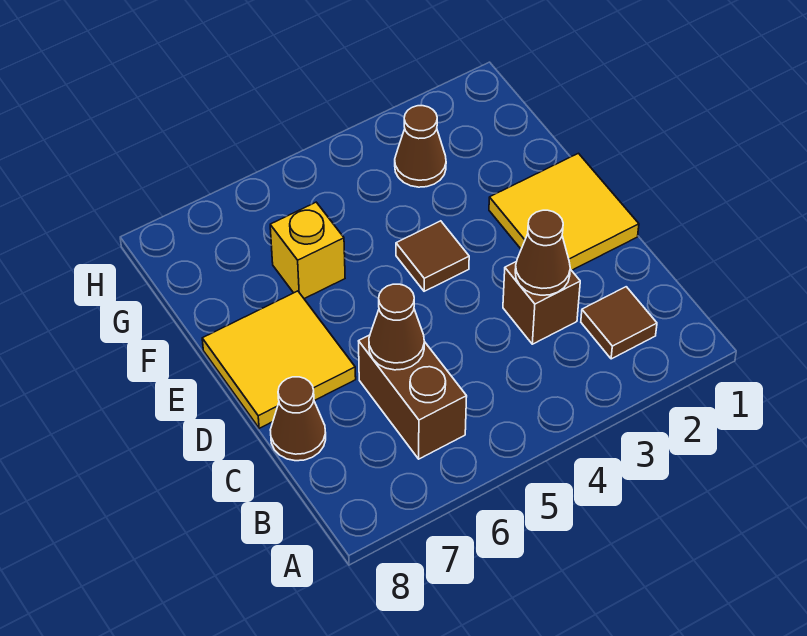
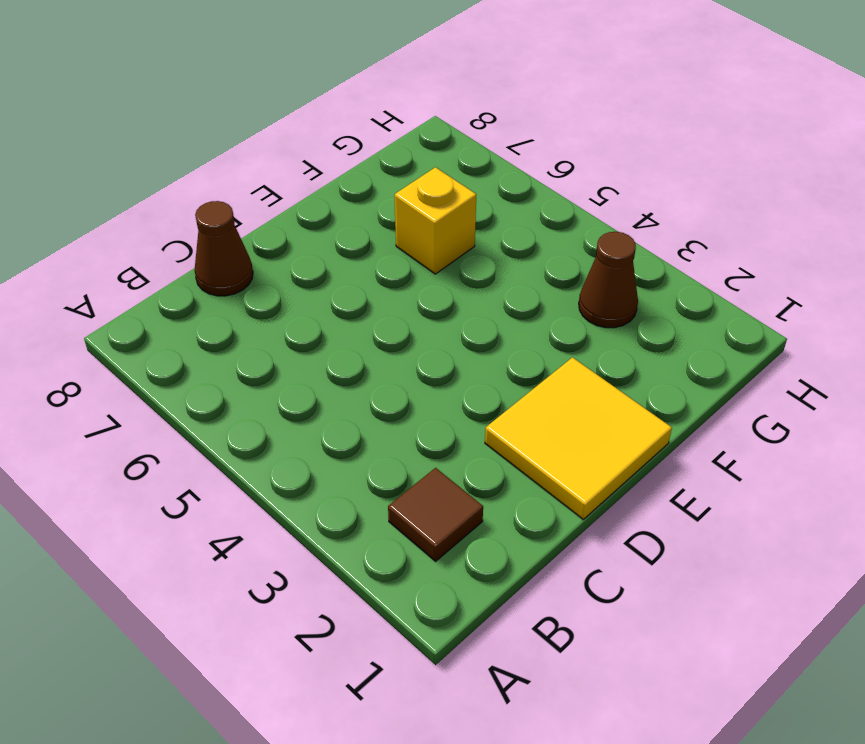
none -> brown brick B6:C6 level 1
none -> brown brick C3 level 1

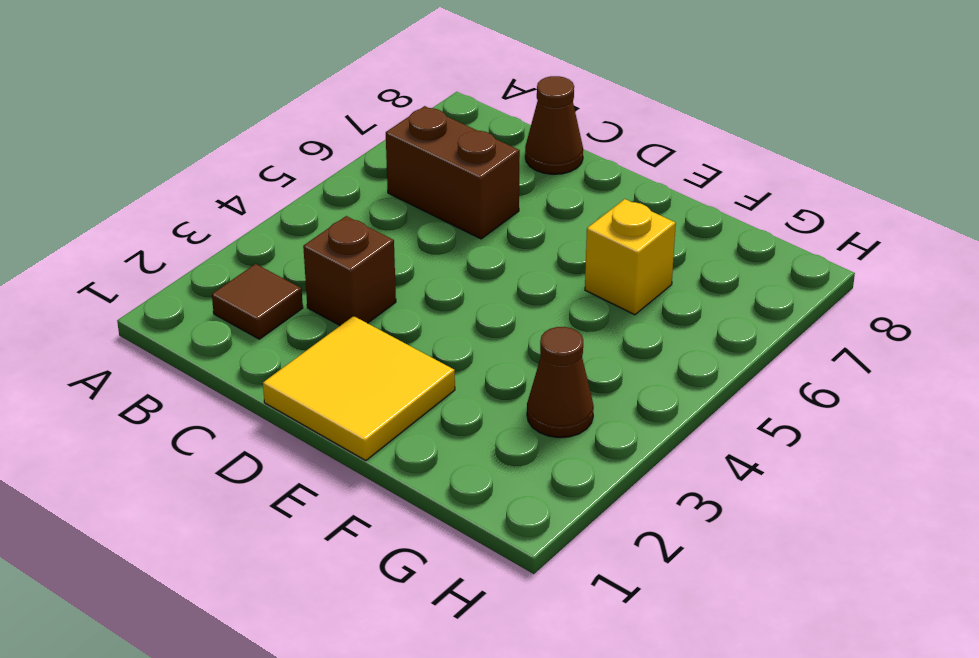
none -> yellow tile D7:E8 level 1
none -> brown tile E4 level 1

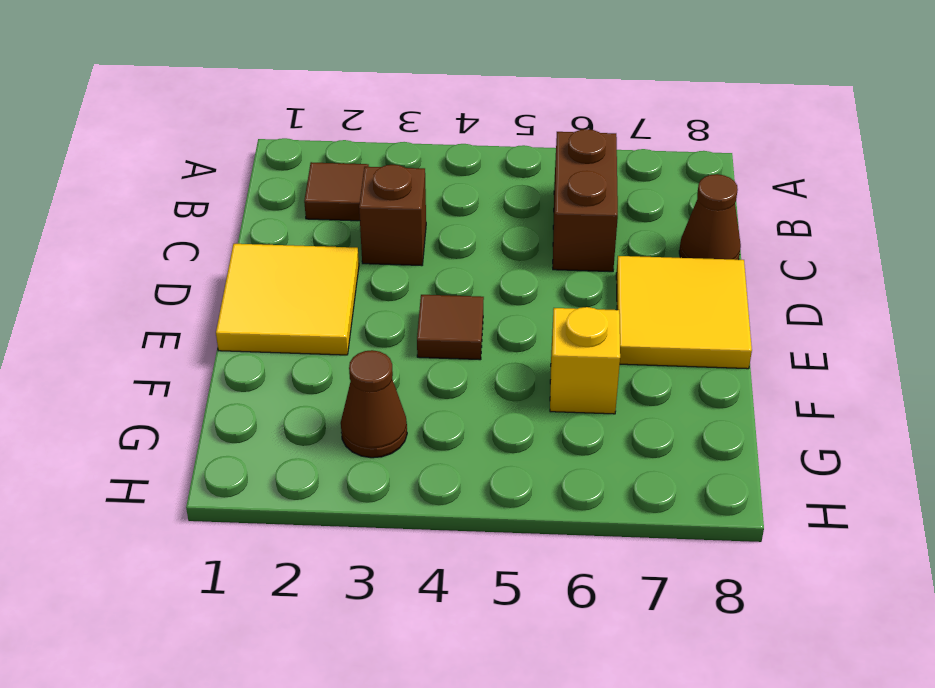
none -> brown cone C3 level 2
none -> brown cone C6 level 2

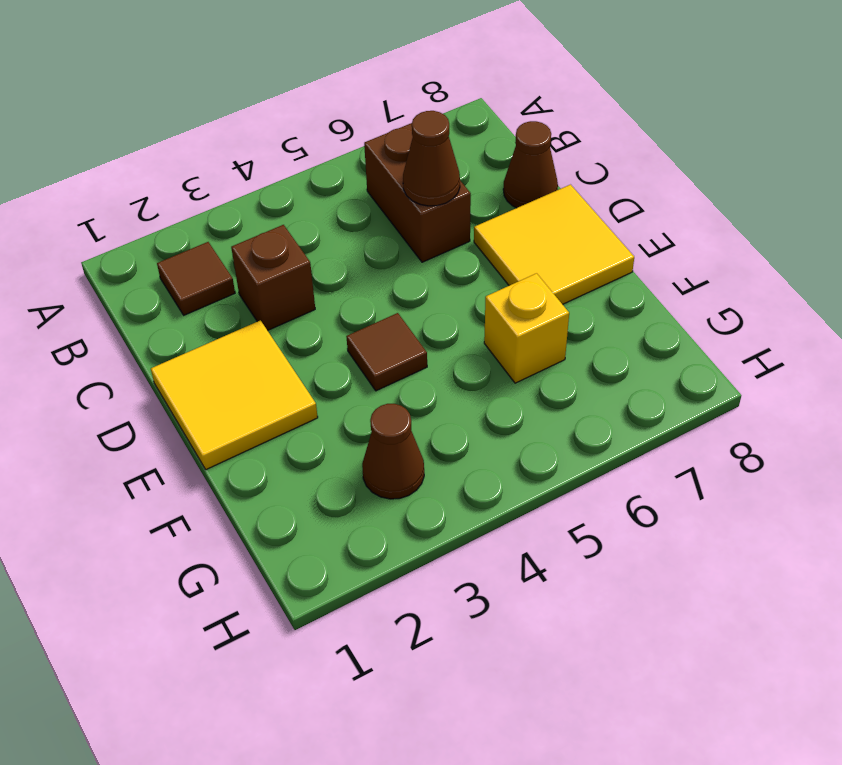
none -> brown cone C3 level 2

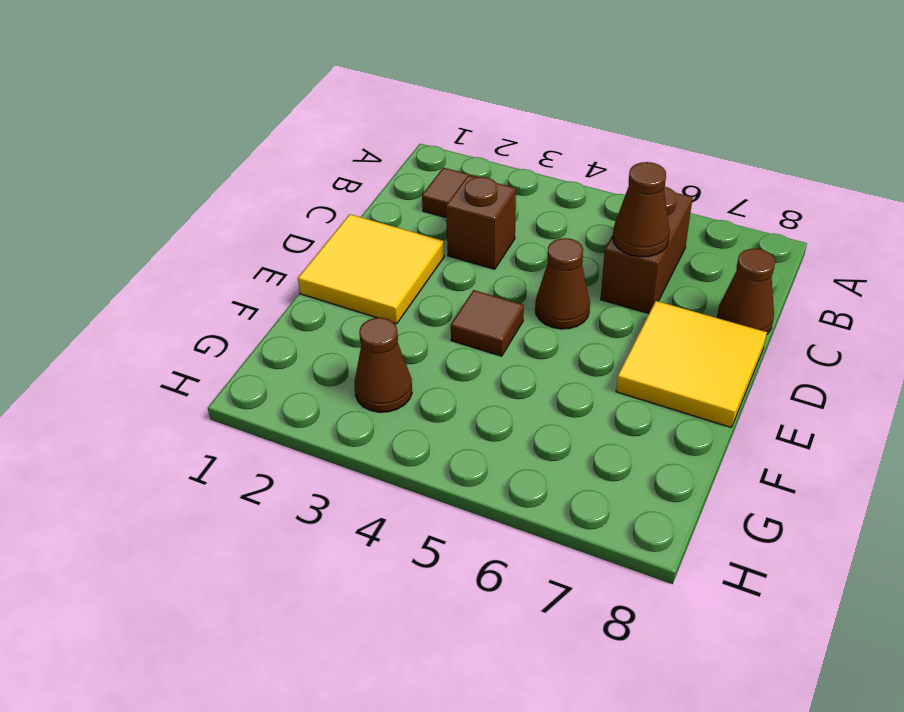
brown cone D5 level 1 -> brown cone C3 level 2
none -> yellow brick F6 level 1

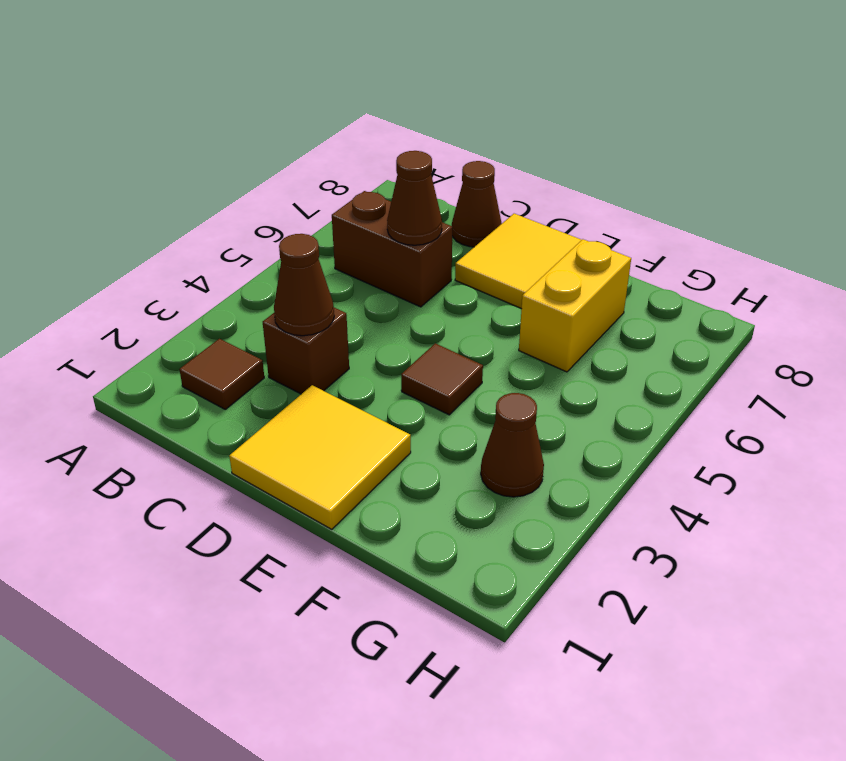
yellow brick F6:F7 level 1 -> yellow brick F6 level 1

